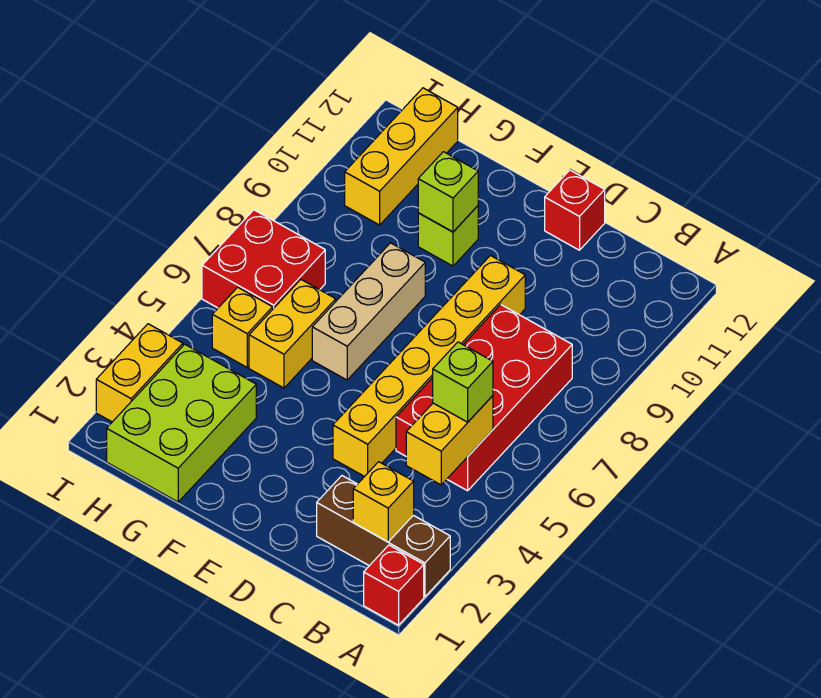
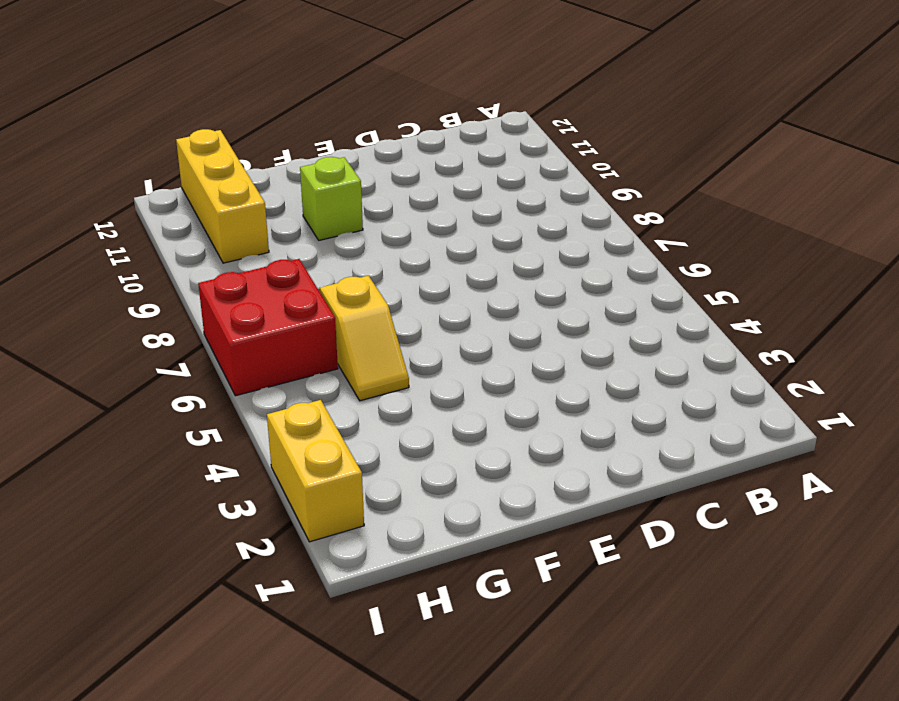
yellow slope G5:G6 level 1 top 6 -> yellow brick G5:G6 level 1
none -> red brick A1 level 1
none -> brown brick A2:C2 level 1
none -> red brick B5:C8 level 1

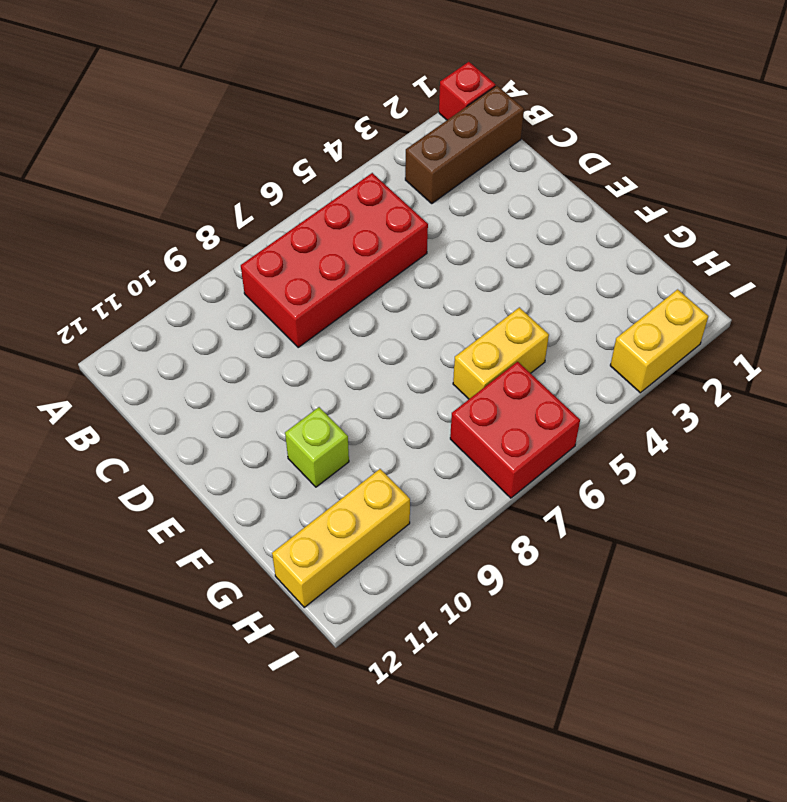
brown brick B1:B3 level 1 -> brown brick A2:C2 level 1
none -> yellow brick D4:D9 level 1
none -> red brick D12 level 1
none -> tan brick F6:F8 level 1

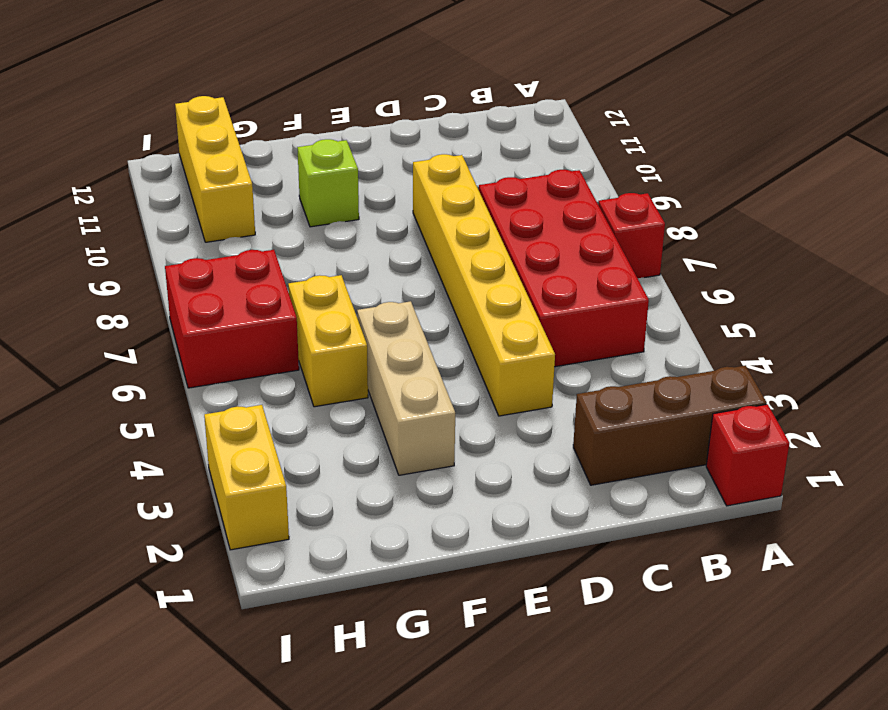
red brick A7 level 1 -> red brick D12 level 1
tan brick F3:F5 level 1 -> tan brick F6:F8 level 1
none -> lime brick G1:H3 level 1
none -> yellow brick H5 level 1
none -> yellow brick B2 level 2

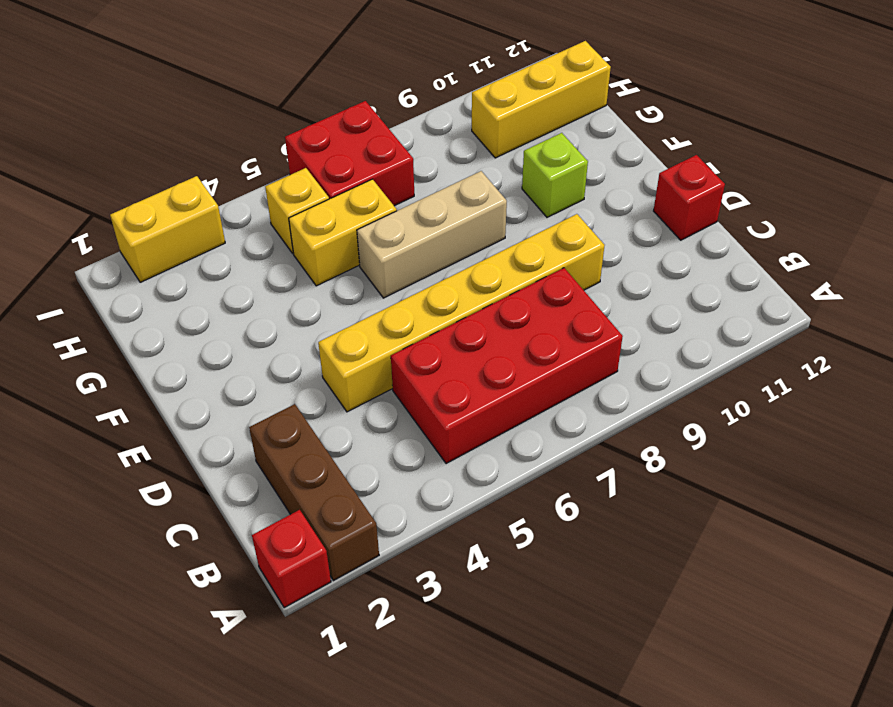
none -> lime brick G1:H3 level 1
none -> yellow brick B2 level 2
none -> yellow brick B4:B5 level 2

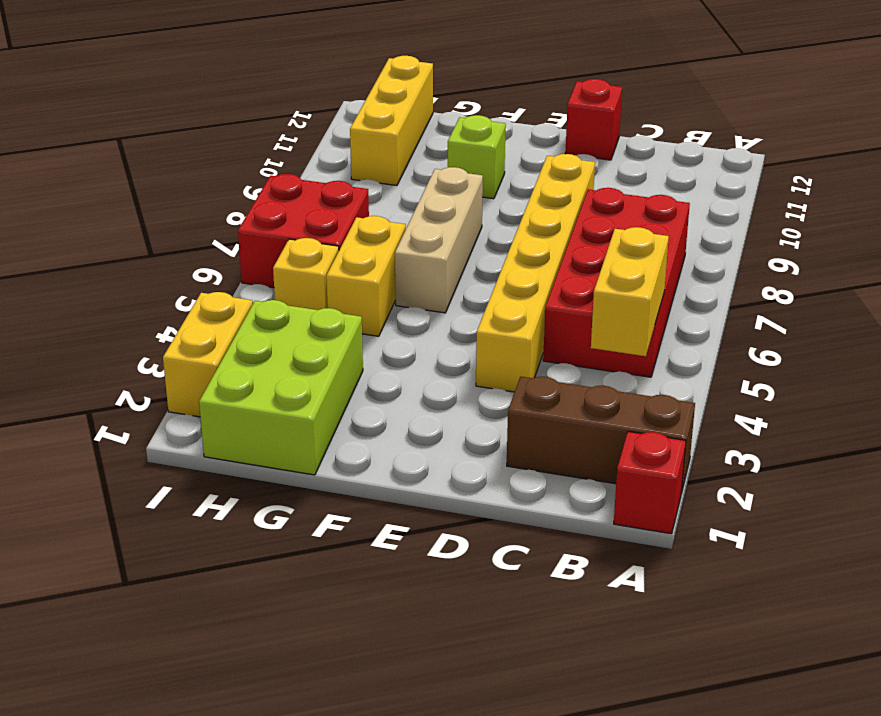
none -> yellow brick B2 level 2
none -> lime brick F10 level 2
none -> lime brick B5 level 3

